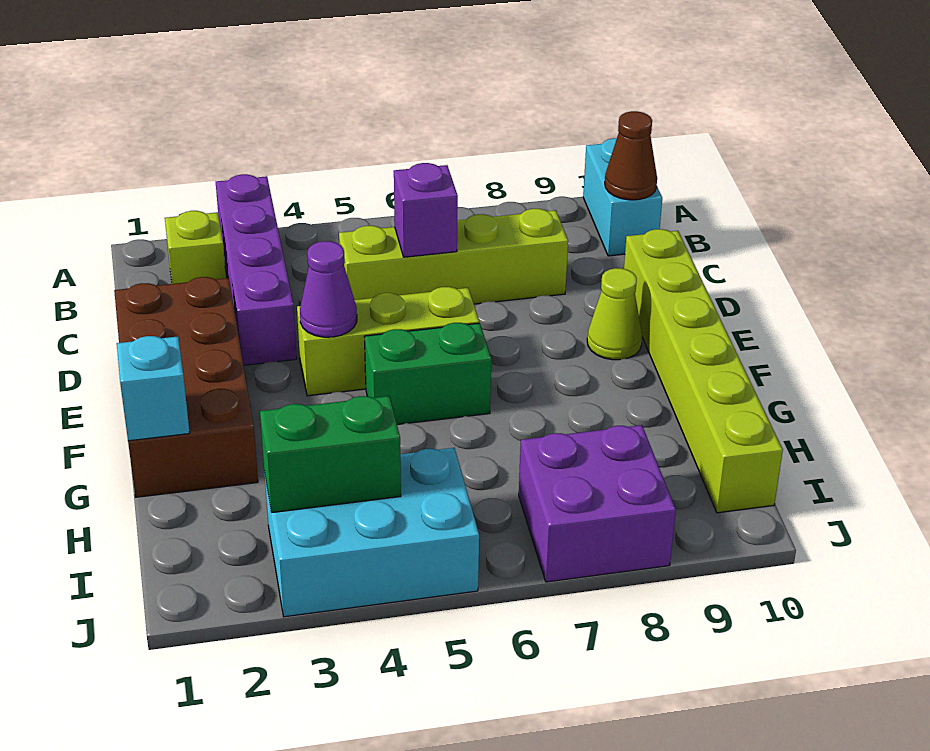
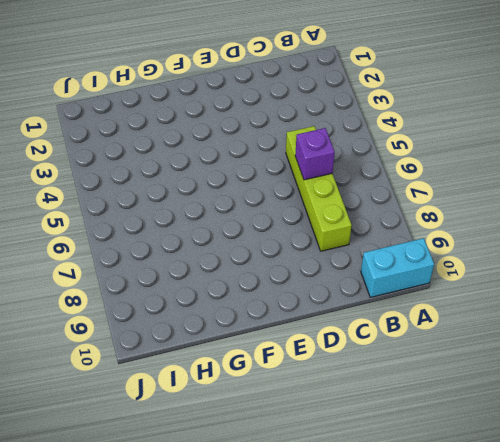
none -> purple brick A3:D3 level 1
none -> lime brick B2 level 1
none -> brown brick D1:G2 level 1

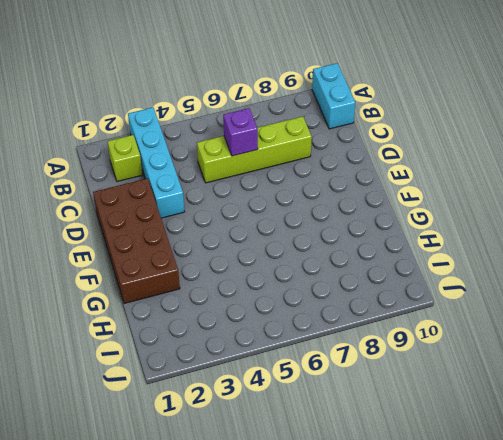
cyan brick A3:D3 level 1 -> purple brick A3:D3 level 1
none -> lime brick D10:I10 level 1
none -> lime brick E4:E6 level 1
none -> lime cone E9 level 1

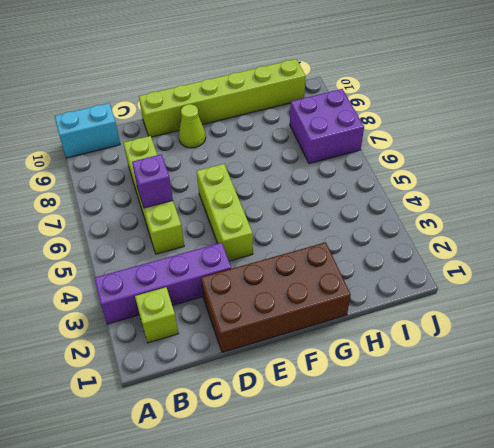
none -> green brick F5:F6 level 1
none -> cyan brick I3:J5 level 1
none -> brown cone B10 level 2

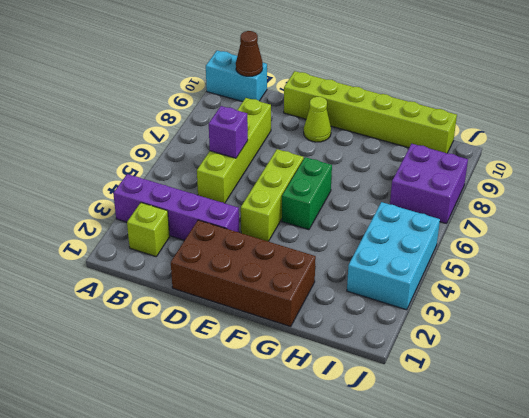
none -> purple cone E4 level 2
none -> cyan brick G1 level 2
none -> green brick I3:I4 level 2

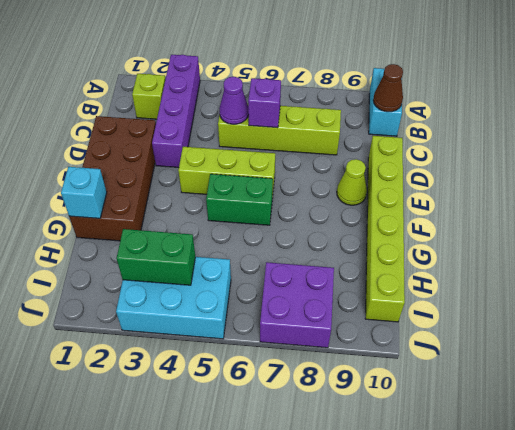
purple cone C5 level 2 -> purple cone E4 level 2

